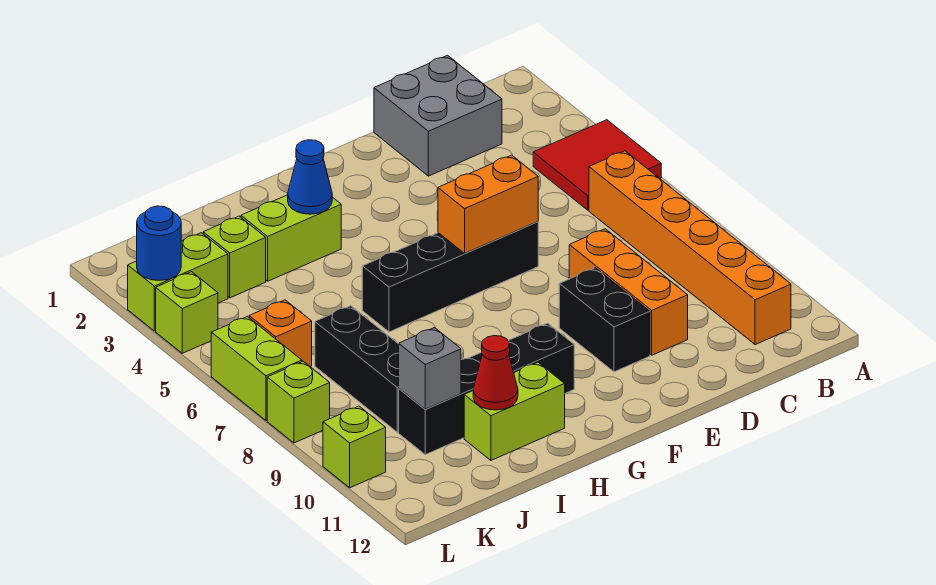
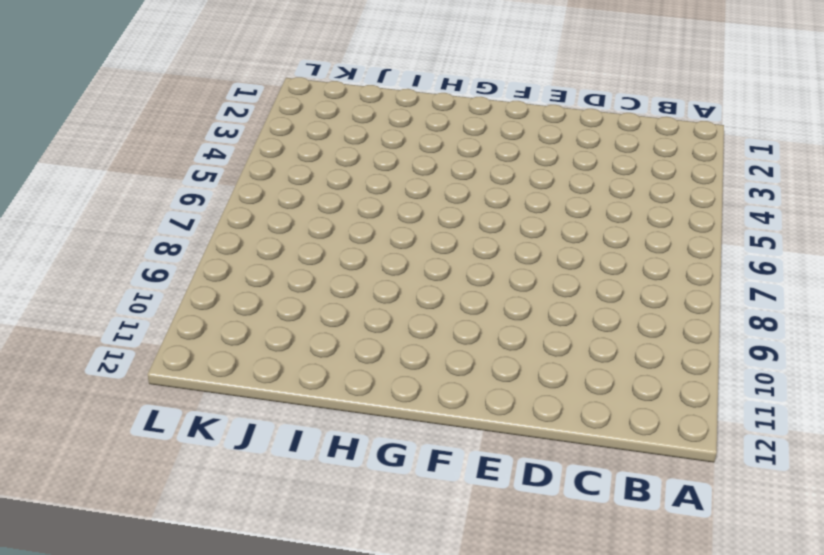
none -> red tile A4:B5 level 1
none -> orange brick B6:B11 level 1
none -> grey brick C1:D2 level 1

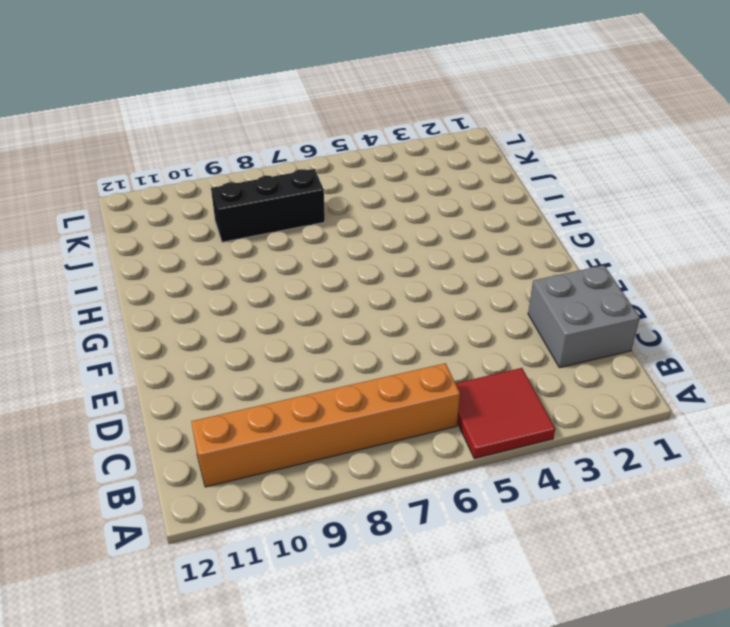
none -> orange brick D8:D10 level 1
none -> black brick E6:H6 level 1
none -> black brick E9:E10 level 1

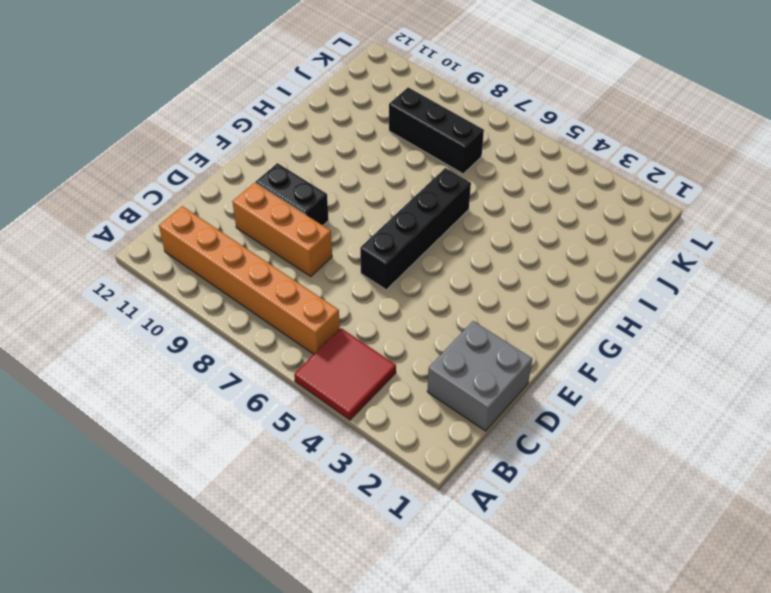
none -> black brick G10:J10 level 1
none -> lime brick H3:I3 level 1
none -> lime brick H11:I11 level 1

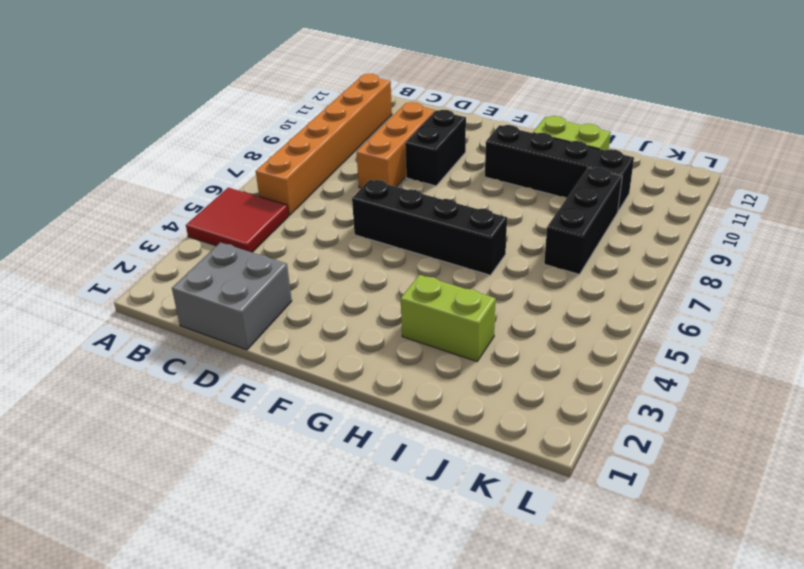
none -> lime brick J3 level 1
none -> lime brick K3:L3 level 1
none -> orange brick K6 level 1

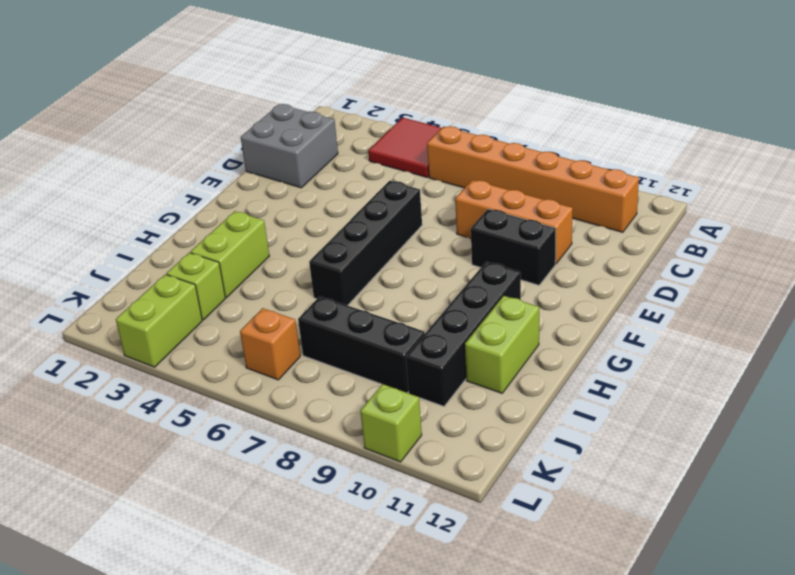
none -> lime brick L4 level 1
none -> lime brick L6:L7 level 1
none -> lime brick L8 level 1

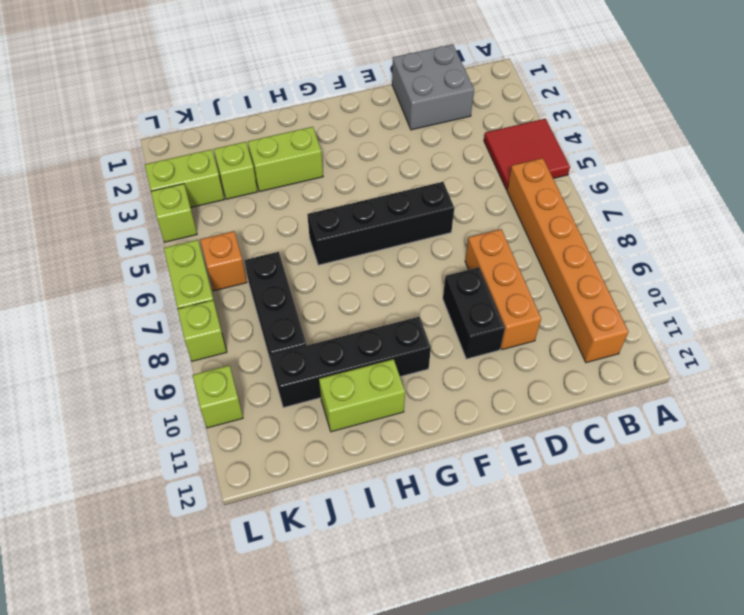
none -> orange brick E6:F6 level 2
none -> blue cone H3 level 2
none -> red cone I11 level 2

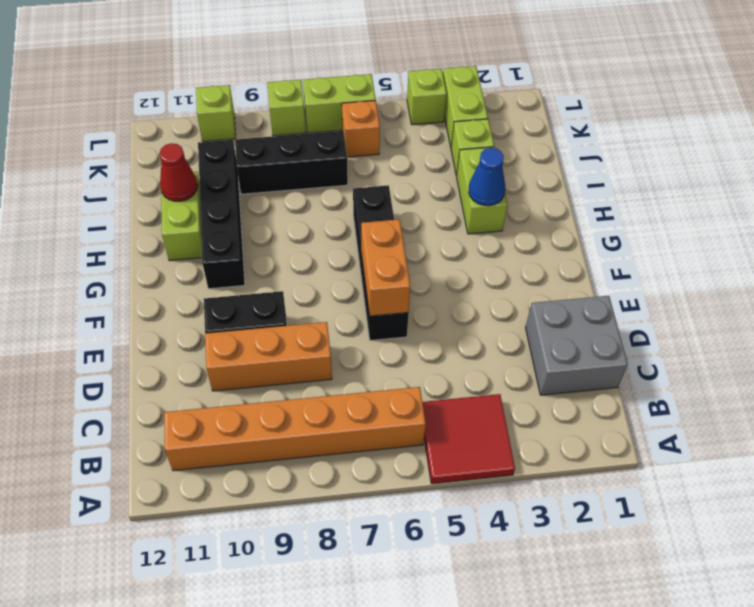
none -> grey brick J10 level 2
none -> blue round brick L3 level 2

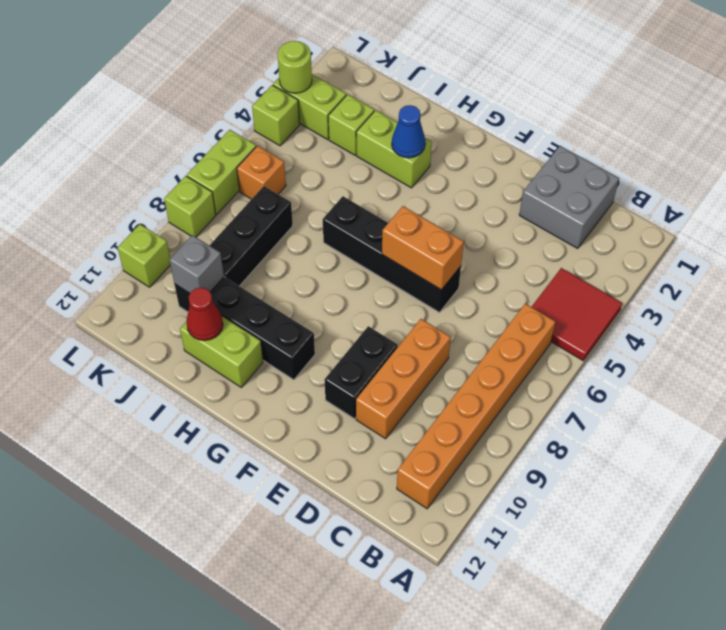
lime round brick L3 level 2 -> blue round brick L3 level 2

